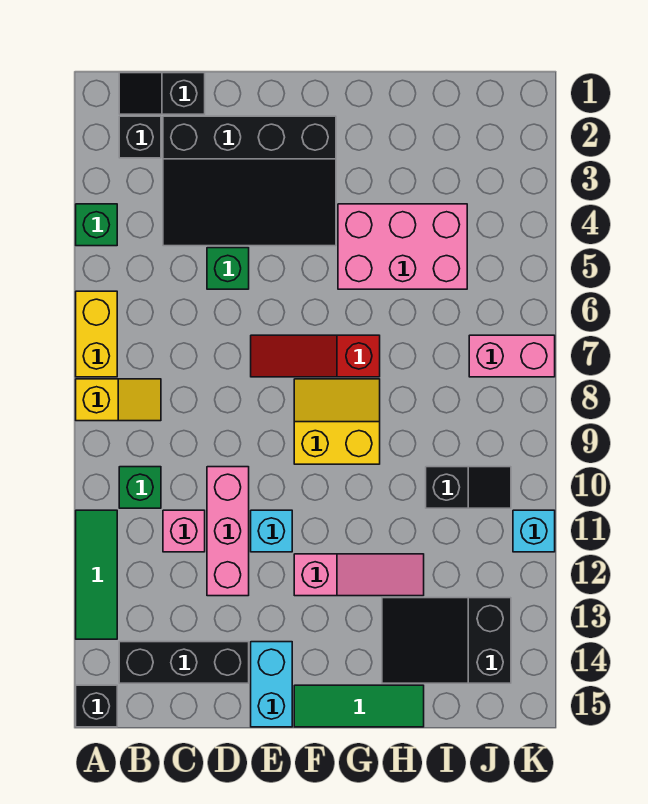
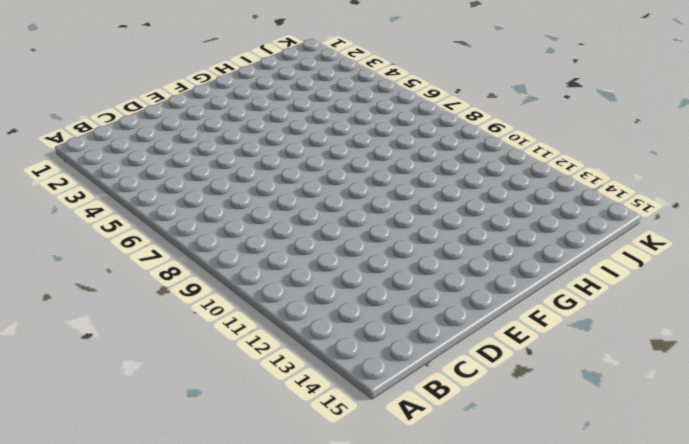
none -> green brick A4 level 1
none -> yellow brick A6:A7 level 1
none -> yellow slope A8:B8 level 1 top A

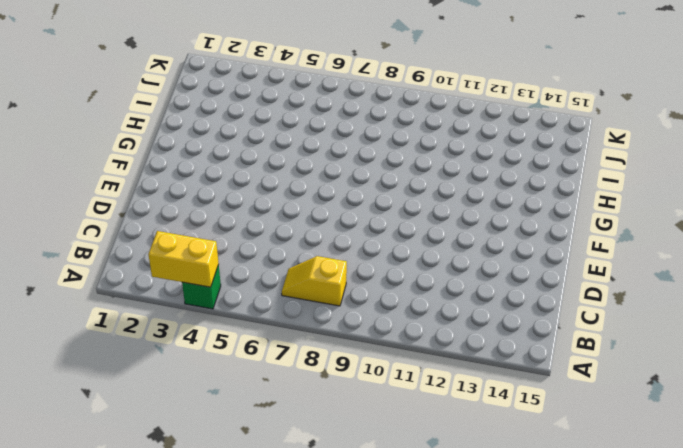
yellow brick A3:A4 level 2 -> yellow brick A6:A7 level 1
yellow slope B7:B8 level 1 top 8 -> yellow slope A8:B8 level 1 top A
none -> green tile A11:A13 level 1
none -> black brick A15 level 1
none -> black slope B1:C1 level 1 top C

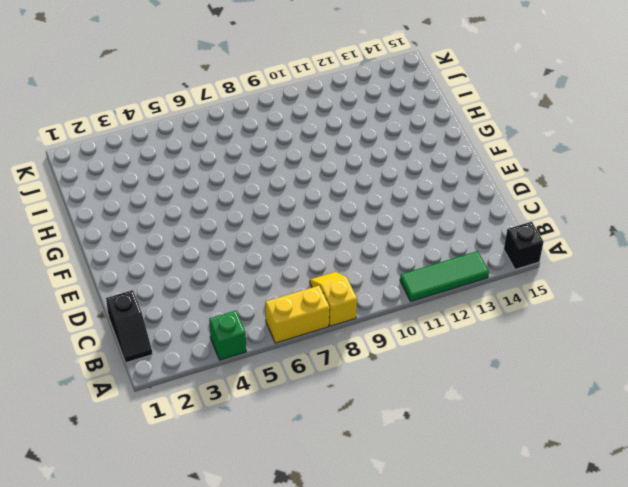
none -> black brick B2 level 1
none -> green brick B10 level 1
none -> black brick B14:D14 level 1

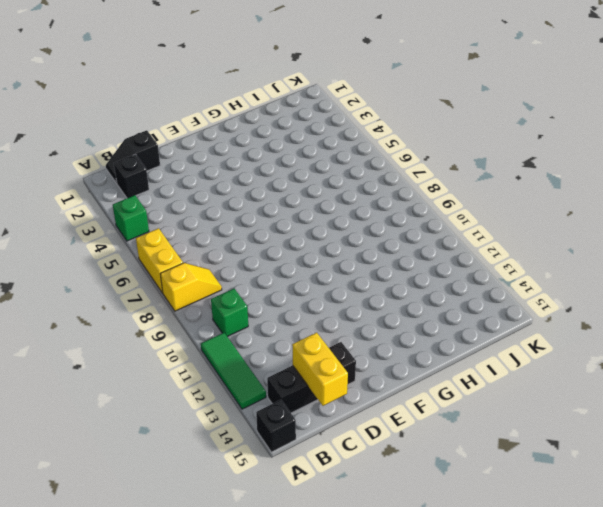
yellow brick C14:C15 level 2 -> none
none -> black slope C2:F4 level 1 top 2
none -> pink brick C11 level 1
none -> green brick D5 level 1

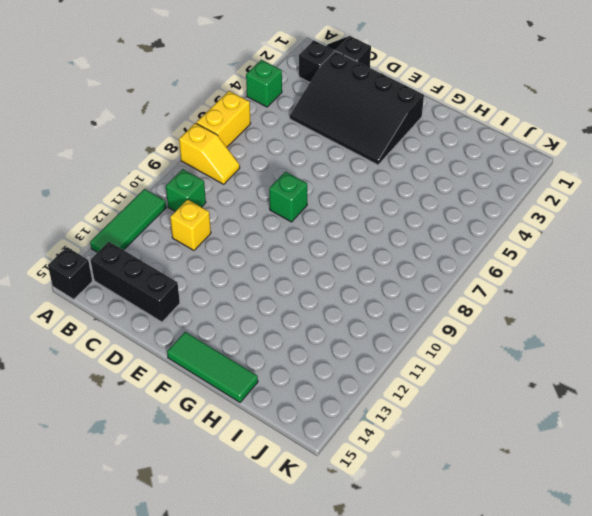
yellow brick C11 level 1 -> pink brick C11 level 1
green brick E8 level 1 -> green brick D5 level 1
none -> pink brick D10:D12 level 1
none -> red slope E7:G7 level 1 top G
none -> cyan brick E11 level 1

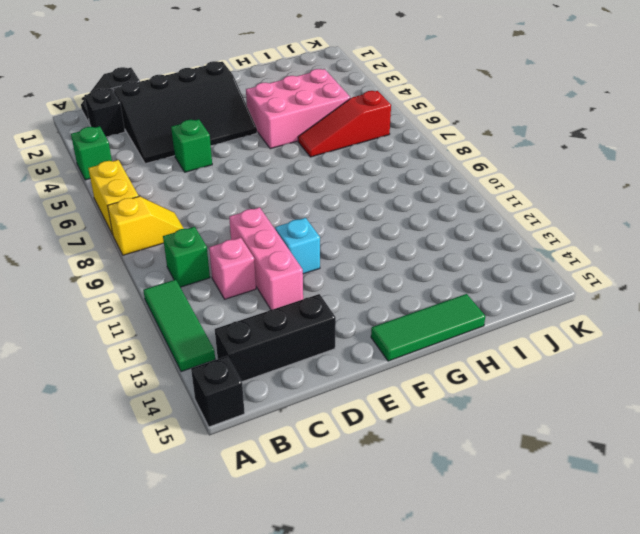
red slope H6:J6 level 1 top J -> red slope E7:G7 level 1 top G
none -> cyan brick E14:E15 level 1
none -> yellow slope F8:G9 level 1 top 9
none -> pink slope F12:H12 level 1 top F

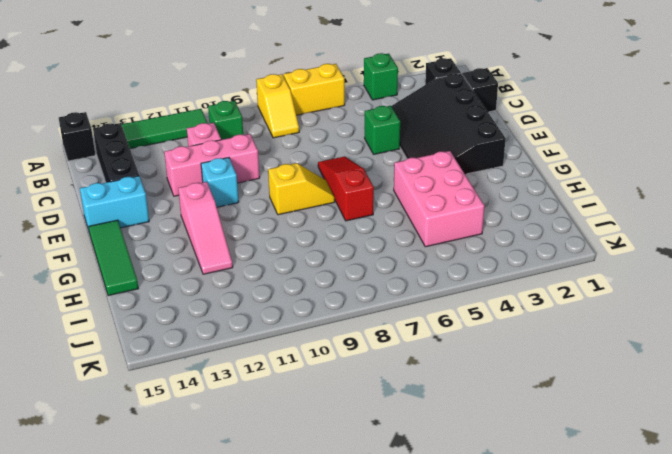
yellow slope F8:F9 level 1 top 9 -> yellow slope F8:G9 level 1 top 9
none -> black slope H13:J14 level 1 top J
none -> black slope I10:J10 level 1 top I
none -> pink brick J7:K7 level 1

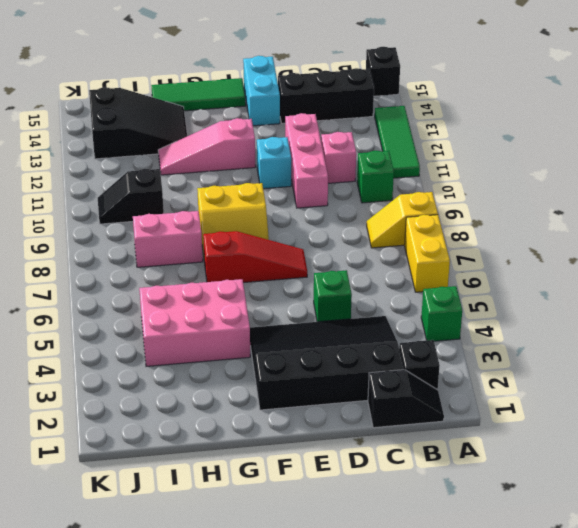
pink brick H8:I8 level 1 -> pink brick J7:K7 level 1
none -> cyan brick K11 level 1

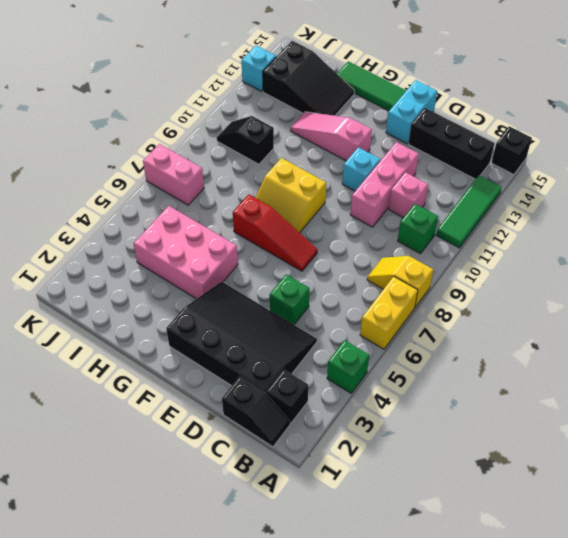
cyan brick K13 level 1 -> cyan brick K11 level 1

